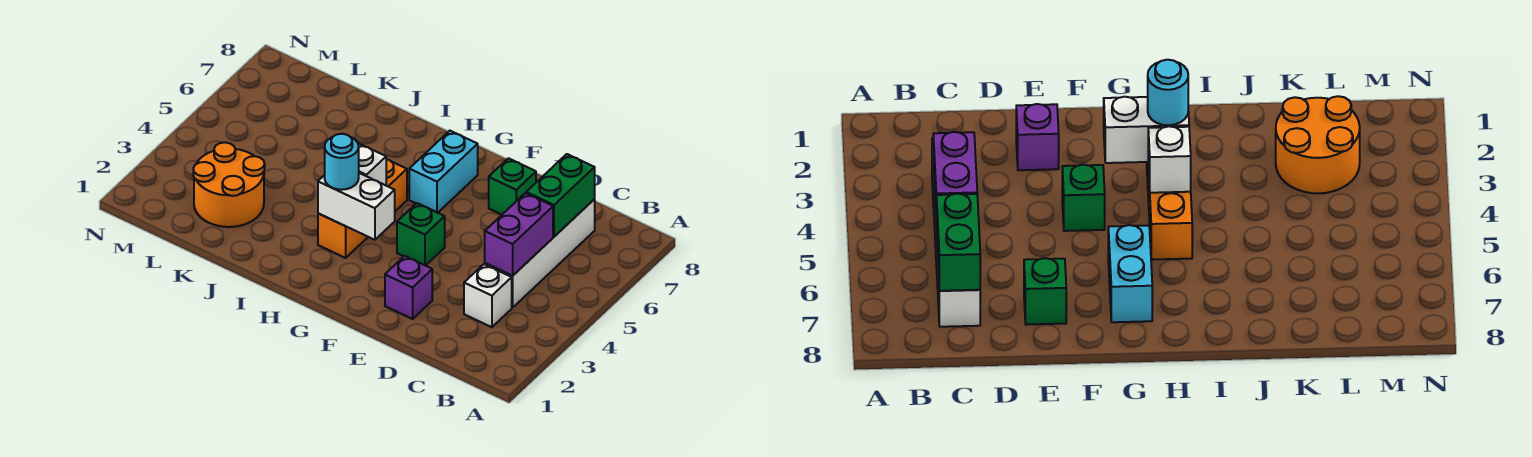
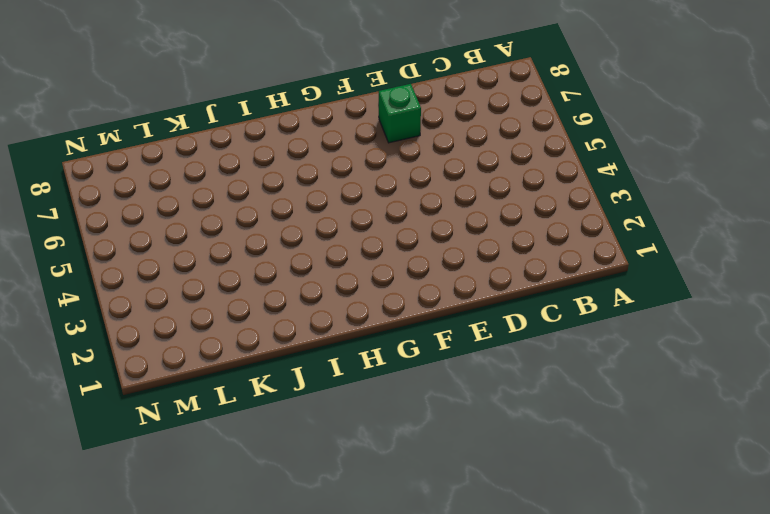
none -> white brick C3 level 1
none -> white brick C4:C7 level 1
none -> purple brick E2 level 1

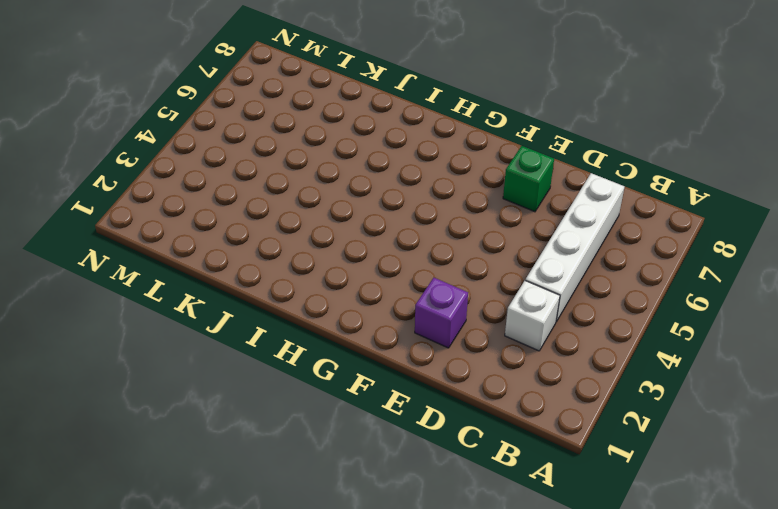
none -> green brick F4 level 1
none -> cyan brick G6:G7 level 1
none -> orange brick H3:H5 level 1

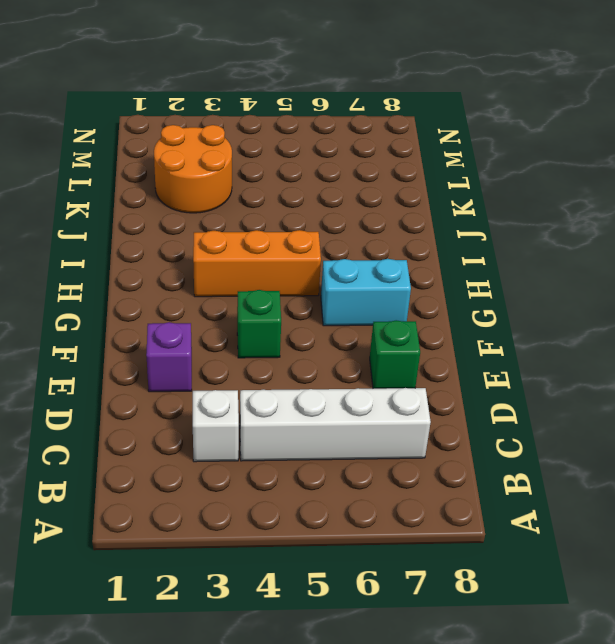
none -> purple brick C4:C5 level 2
none -> green brick C6:C7 level 2
none -> white brick G3:H3 level 2

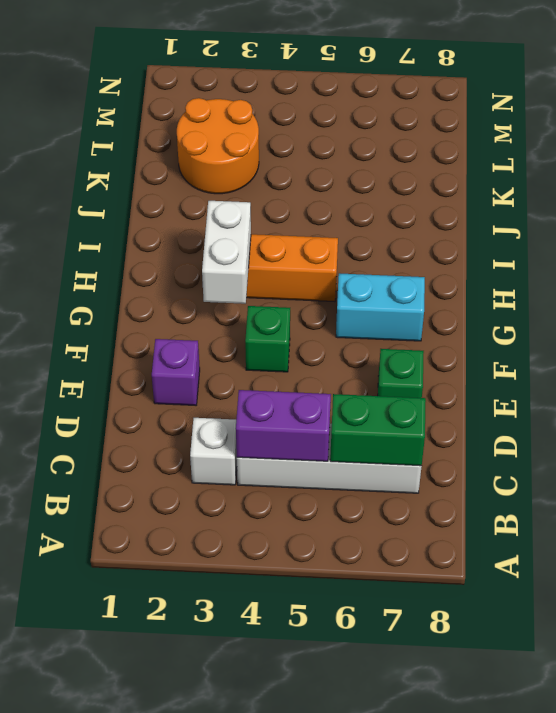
none -> white brick H4 level 2
none -> cyan round brick H3 level 3

